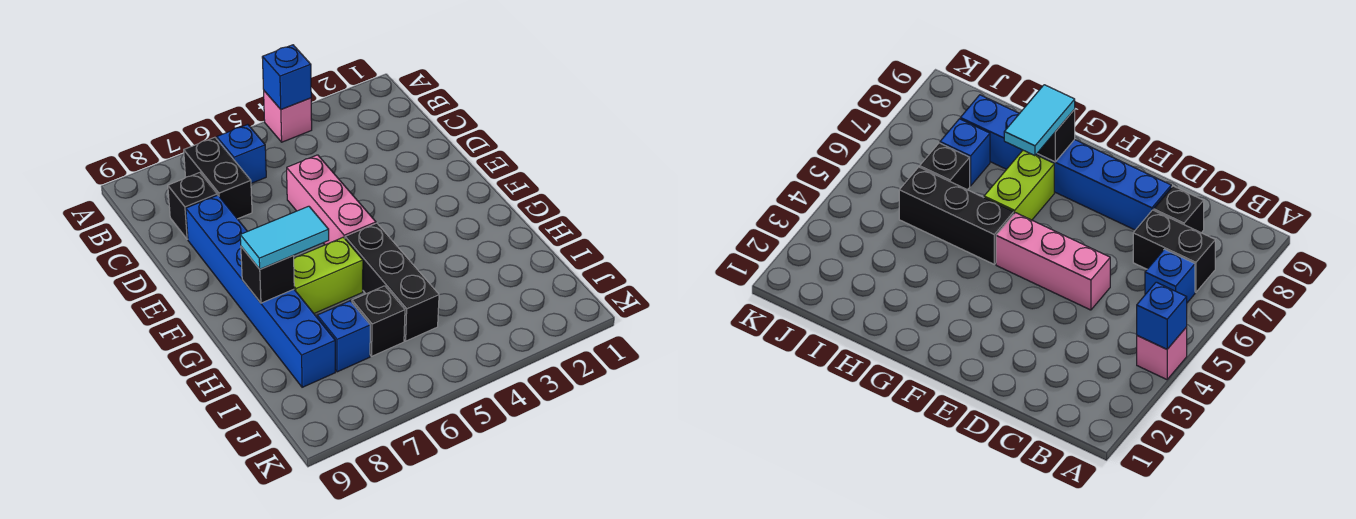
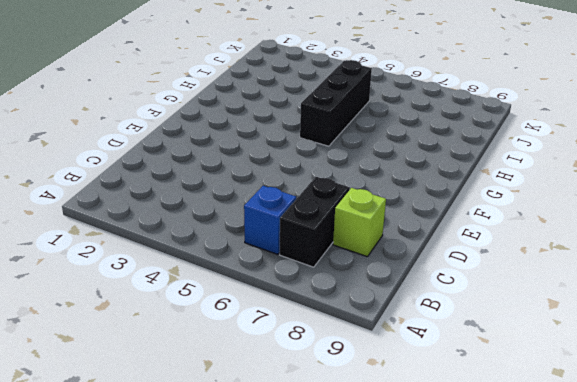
lime brick C8 level 1 -> black brick C8 level 1
none -> pink brick A4 level 1
none -> pink brick D5:F5 level 1
none -> blue brick D8:I8 level 1

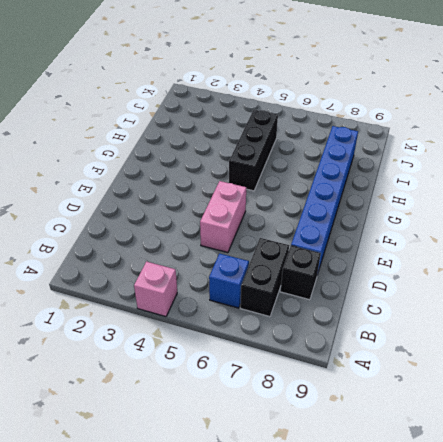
pink brick D5:E5 level 1 -> pink brick D5:F5 level 1
none -> lime brick G6:G7 level 1
none -> black brick I6 level 1
none -> blue brick I7 level 1

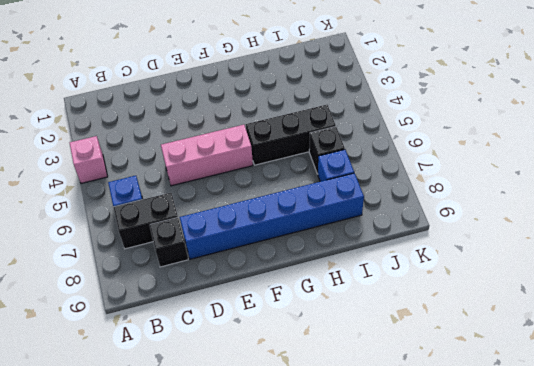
none -> lime brick G6:G7 level 1
none -> blue brick A4 level 2
none -> black brick G8 level 2

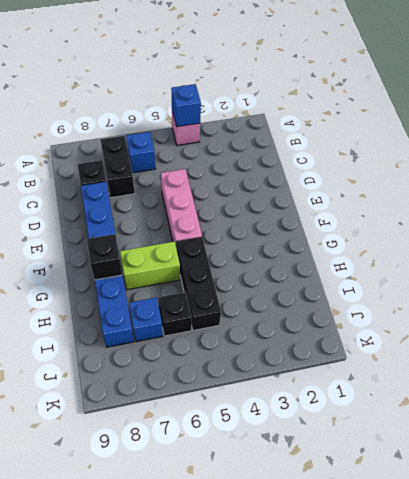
none -> cyan tile G7:G8 level 3

